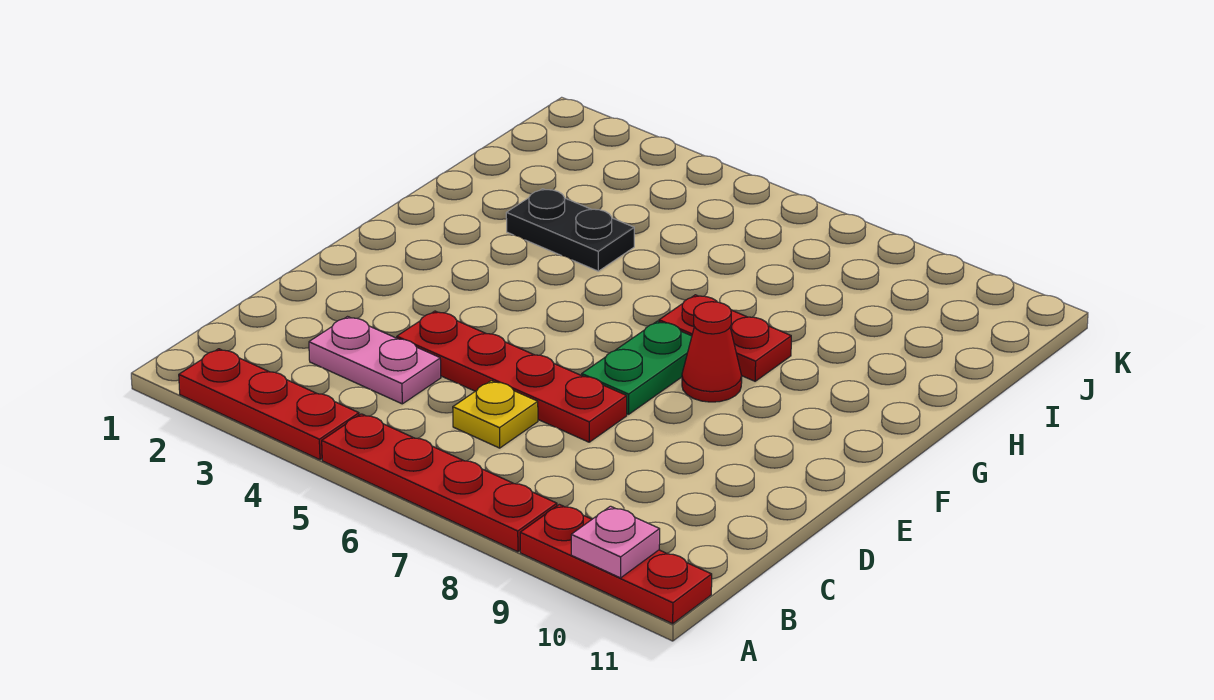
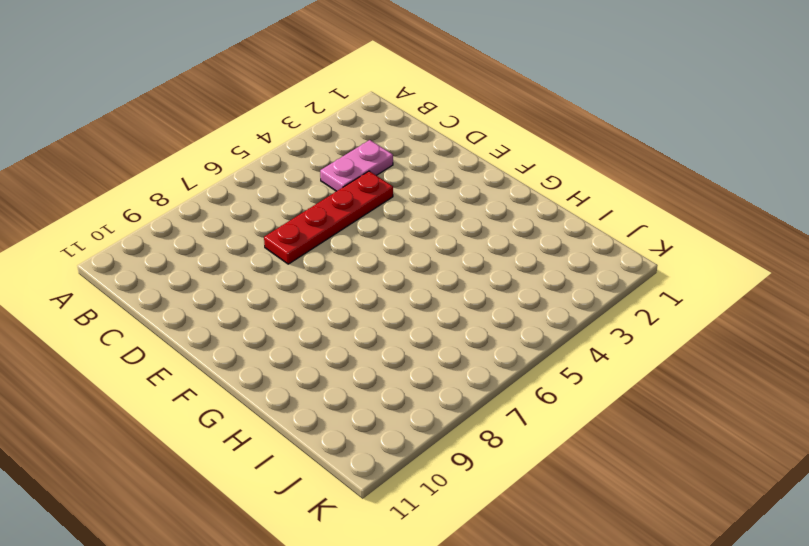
none -> red plate A2:A4 level 1
none -> red plate A5:A8 level 1

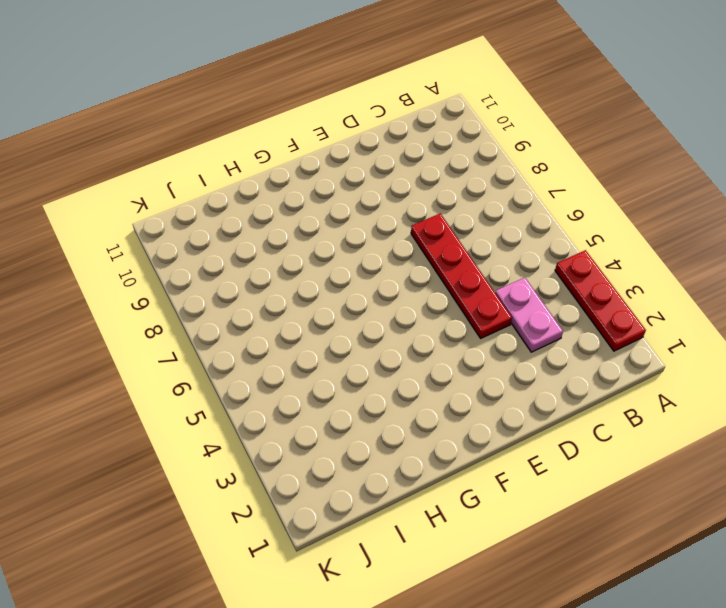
none -> red plate A5:A8 level 1
none -> red plate A9:A11 level 1

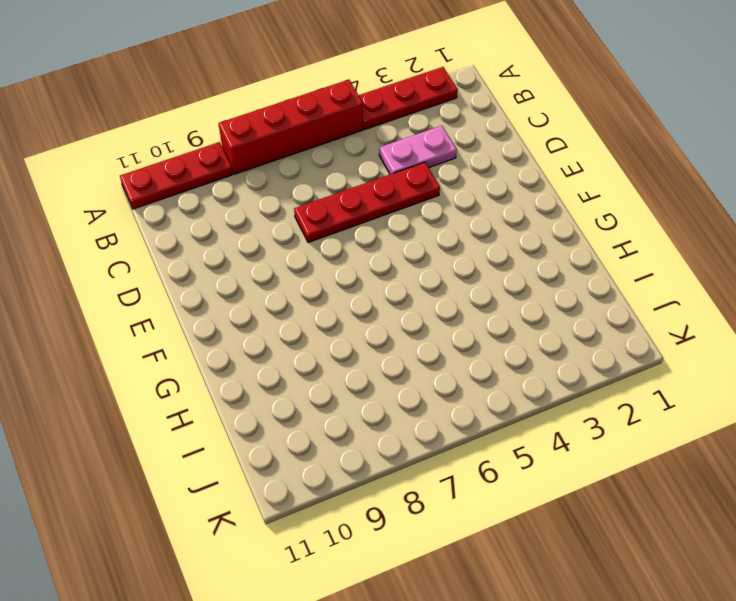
red brick A5:A8 level 1 -> red plate A5:A8 level 1
none -> yellow plate C6 level 1
none -> green plate E7:F7 level 1

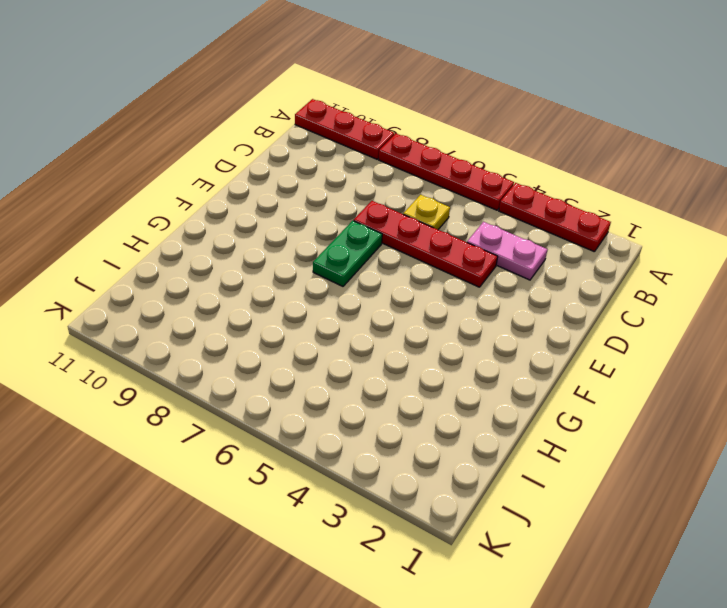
none -> red cone F8 level 1
none -> red plate G7:G8 level 1

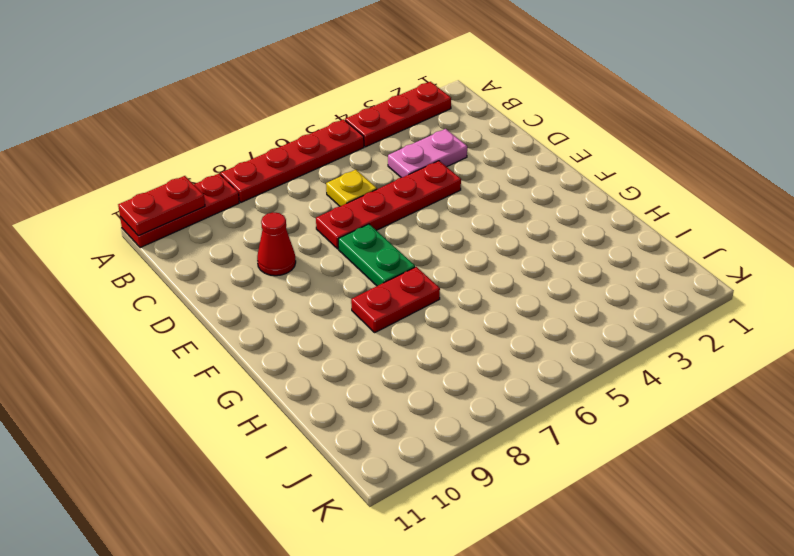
red plate A10:A11 level 2 -> pink plate A10 level 2
red cone D9 level 1 -> red cone F8 level 1
none -> black plate H3:H4 level 1

